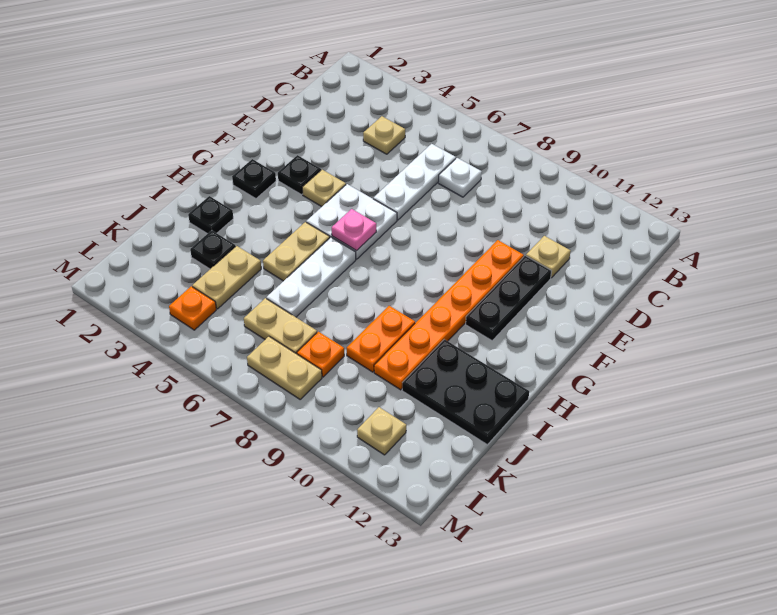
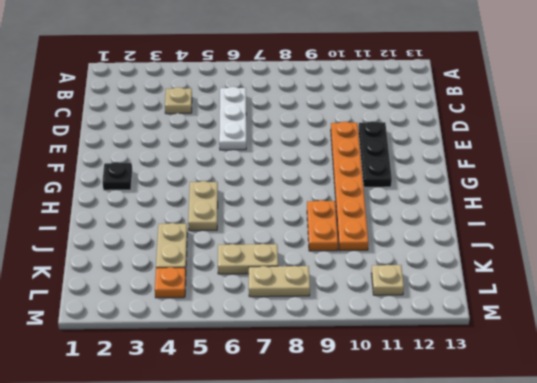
none -> white plate C7 level 1
none -> tan plate D11 level 1
none -> black plate F3 level 1

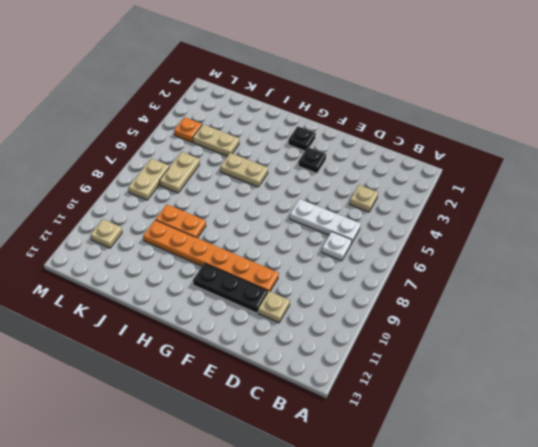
none -> tan plate F4 level 1
none -> white plate F5:G6 level 1
none -> white plate H6:J6 level 1

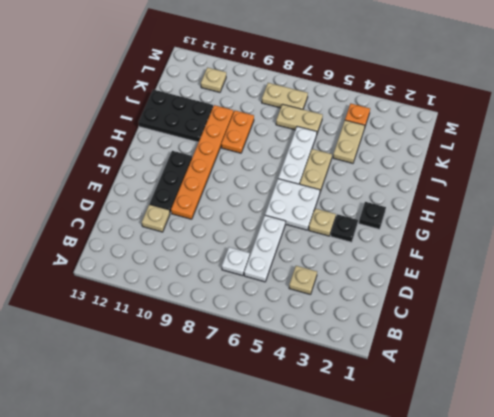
none -> black plate I2 level 1
none -> black plate J3 level 1
none -> orange plate K8 level 1

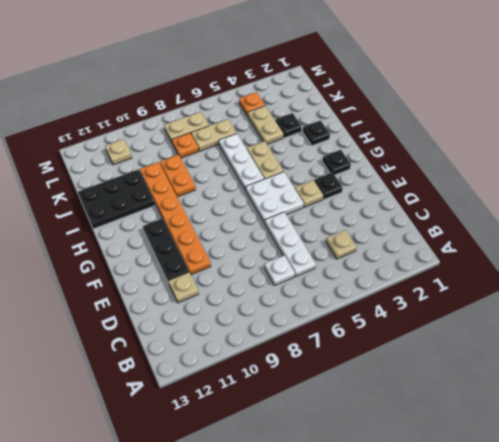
none -> pink plate G6 level 2

